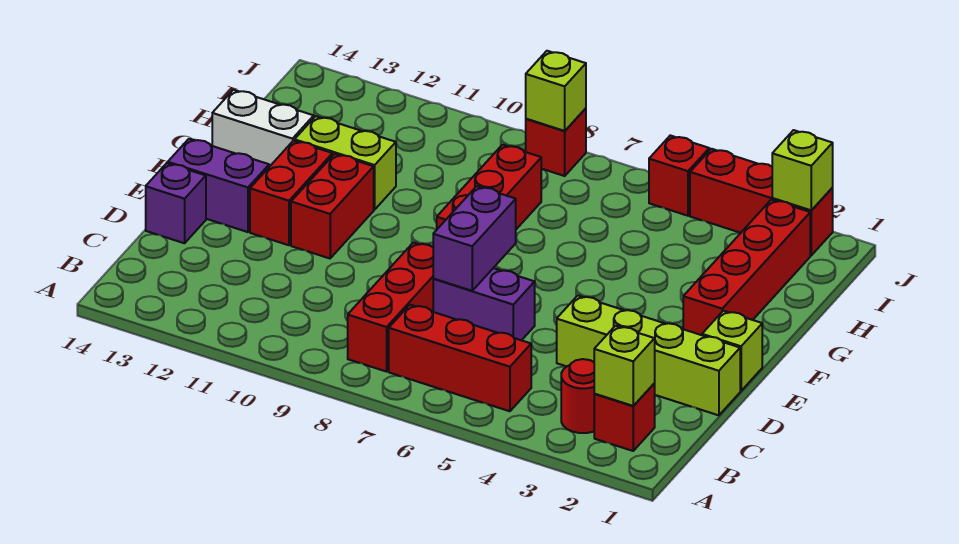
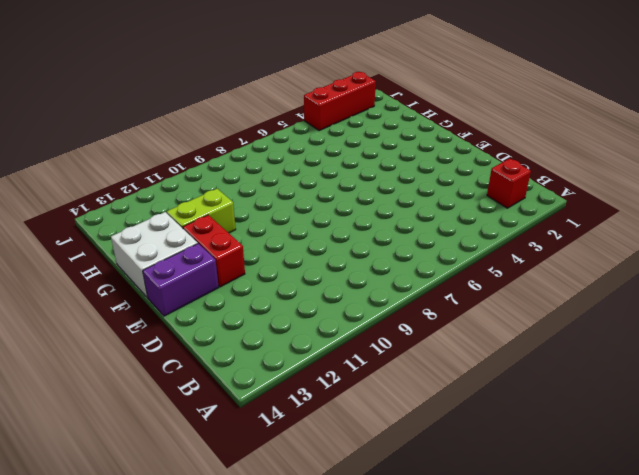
white brick F13:G14 level 1 -> white brick G13:G14 level 1
none -> red round brick B3 level 1
none -> red brick B5:B7 level 1
none -> red brick B8:D8 level 1

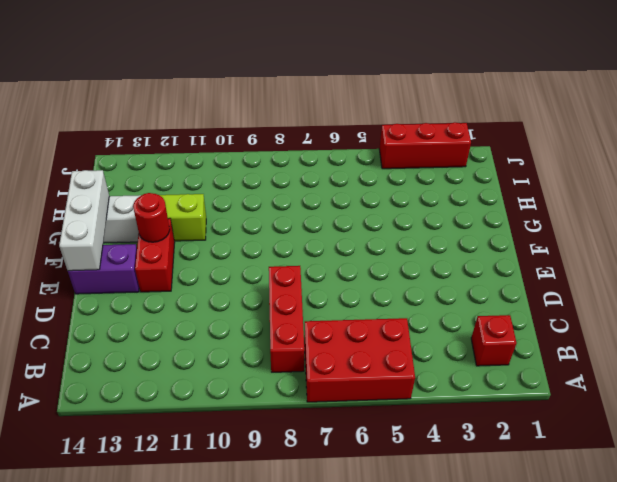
red brick A5:B7 level 1 -> red brick B5:B7 level 1
white brick E14:G14 level 2 -> none
red round brick F12 level 2 -> red round brick B3 level 1
none -> lime brick D1:D4 level 1
none -> purple brick D6:D7 level 1
none -> purple brick D14 level 1

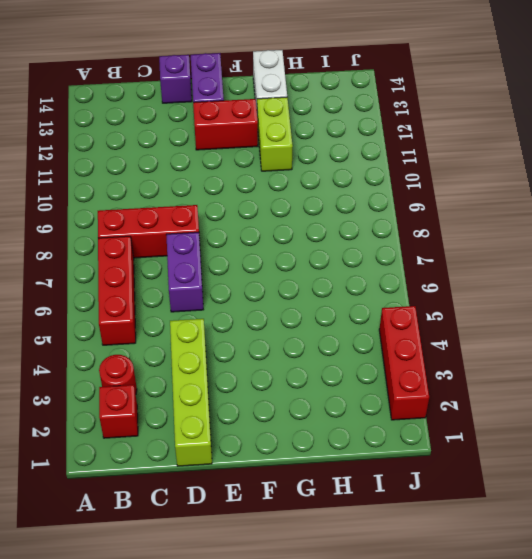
none -> lime brick E1 level 1
none -> red brick E11:F11 level 1
none -> red brick F2:I2 level 1

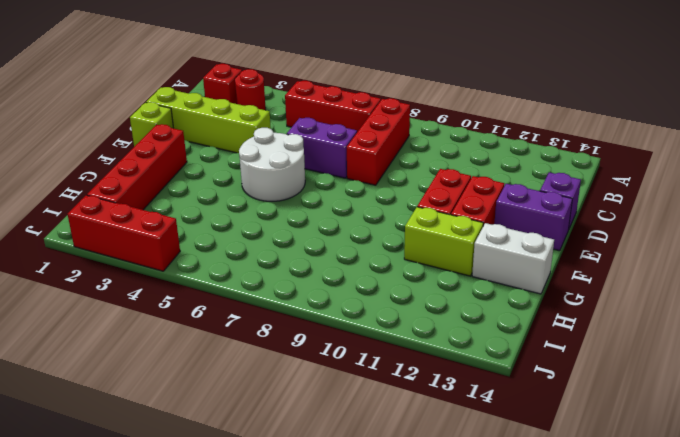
white round brick E5:F6 level 1 -> none
none -> red brick F8:H8 level 1
none -> red brick J5 level 1
none -> red brick J8 level 1

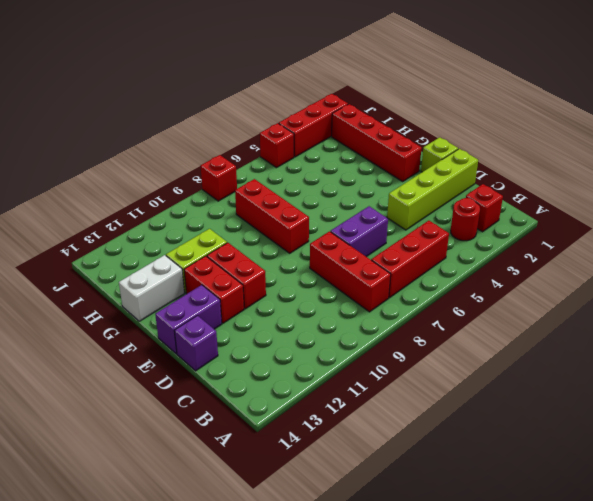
none -> lime brick B2 level 2
none -> purple brick D7:E7 level 2
none -> lime brick J2 level 2

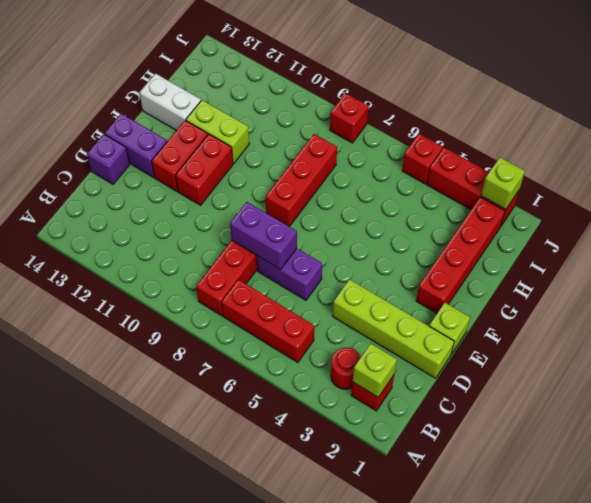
purple brick D7:D8 level 2 -> purple brick D7:E7 level 2
none -> lime brick J8 level 2

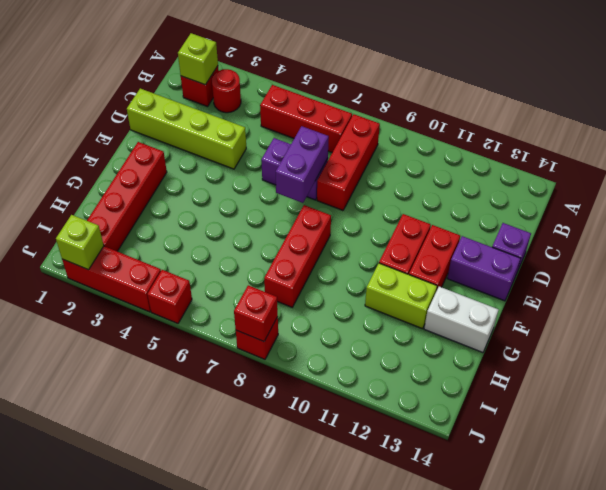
red brick J8 level 2 -> lime brick J8 level 2
none -> lime brick E1 level 1

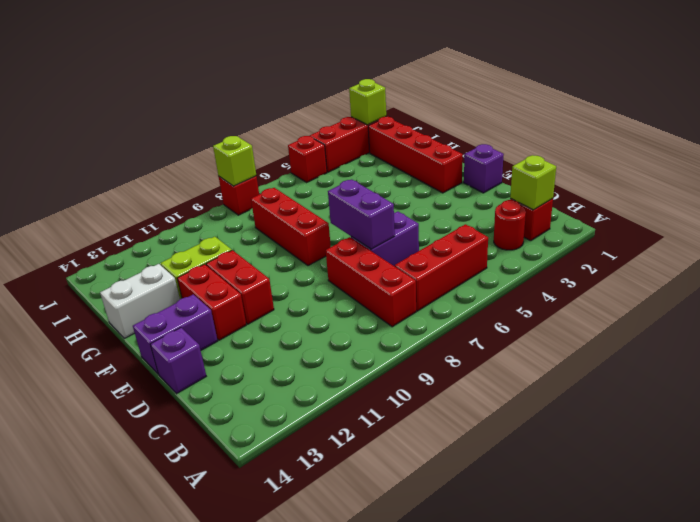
purple brick E1 level 1 -> lime brick E1 level 1
none -> lime brick D1:D4 level 1

